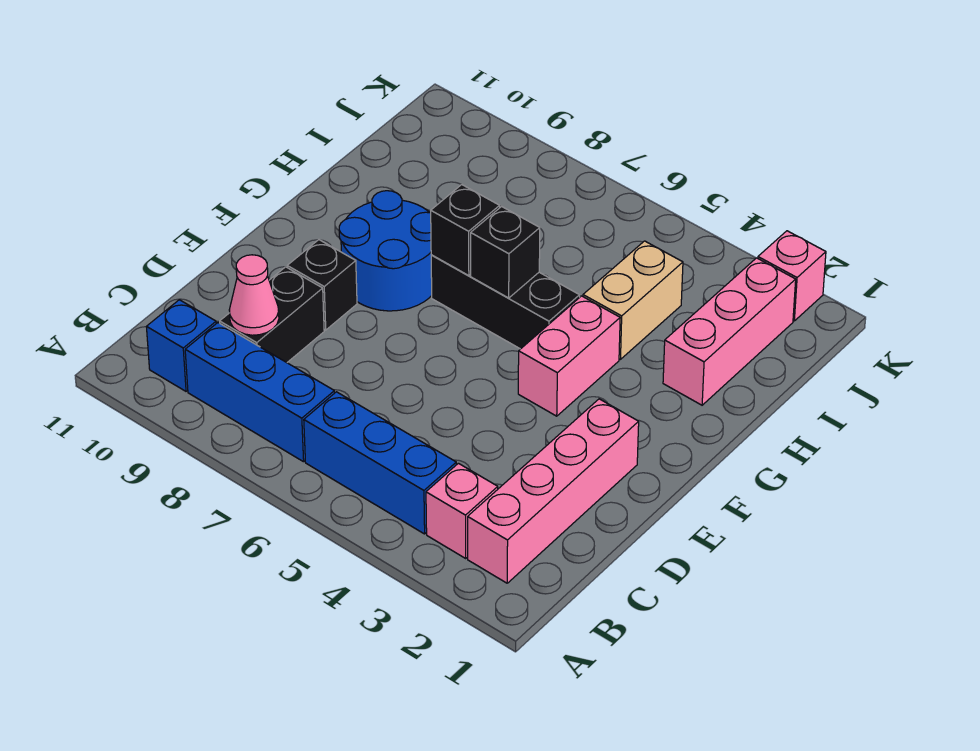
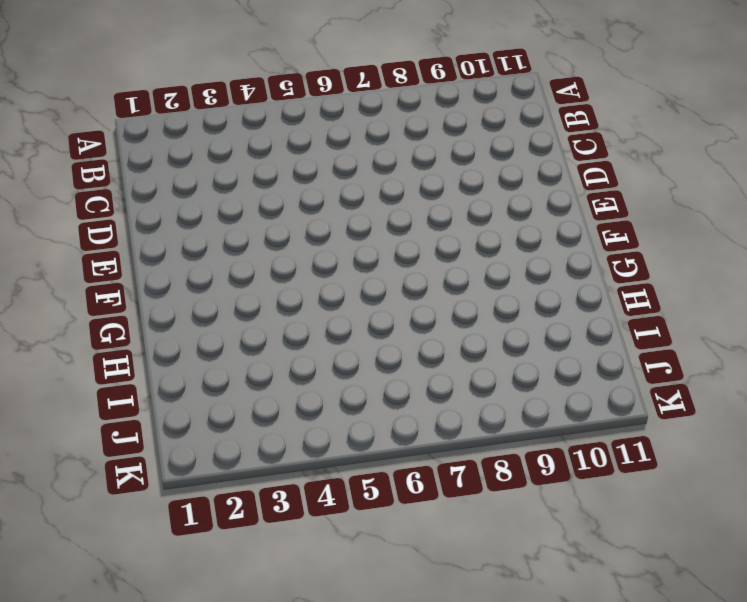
none -> pink brick B2:E2 level 1
none -> pink brick B3 level 1
none -> blue brick B4:B6 level 1

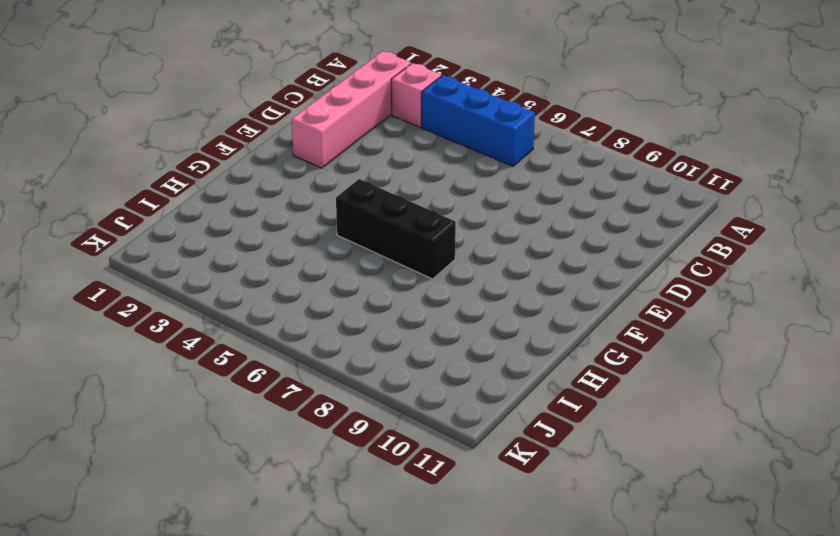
none -> blue brick B7:B9 level 1
none -> blue brick B10 level 1
none -> black brick C9:D9 level 1

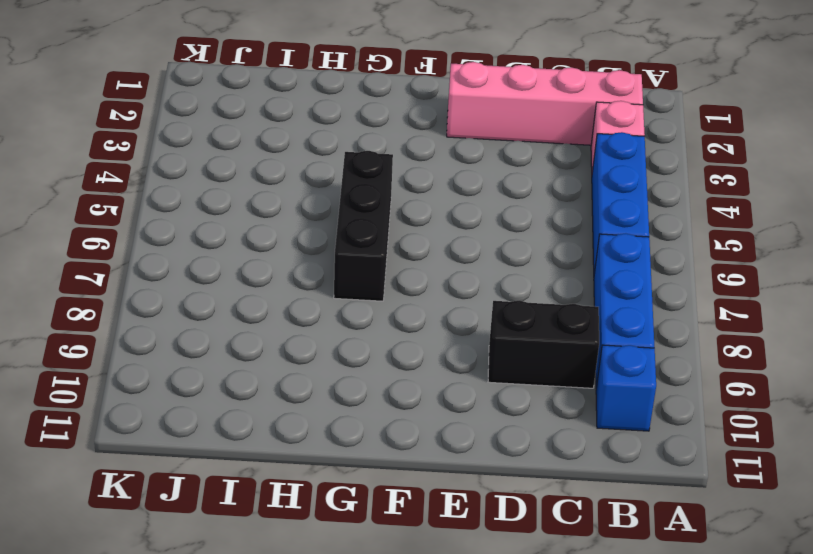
none -> black brick E9 level 1
none -> pink brick F4:G4 level 1
none -> blue round brick F8:G9 level 1

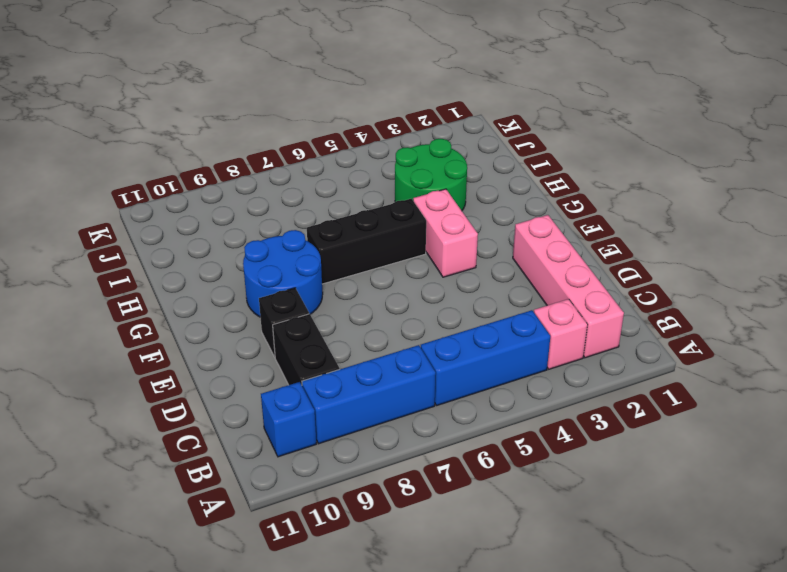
green round brick H3:I4 level 1 -> tan brick H4:I4 level 1
none -> pink brick H2:J2 level 1
none -> pink brick K2 level 1
none -> pink cone C9 level 2

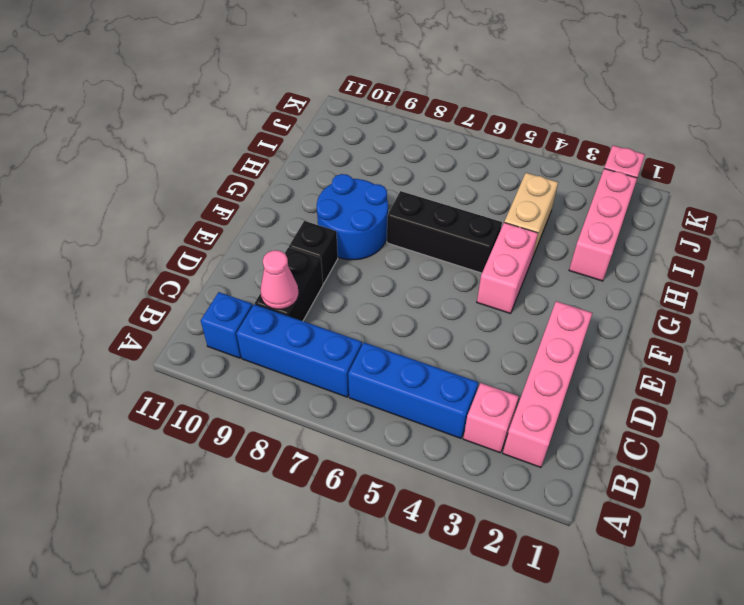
none -> black brick G6 level 2
none -> black brick G7 level 2

